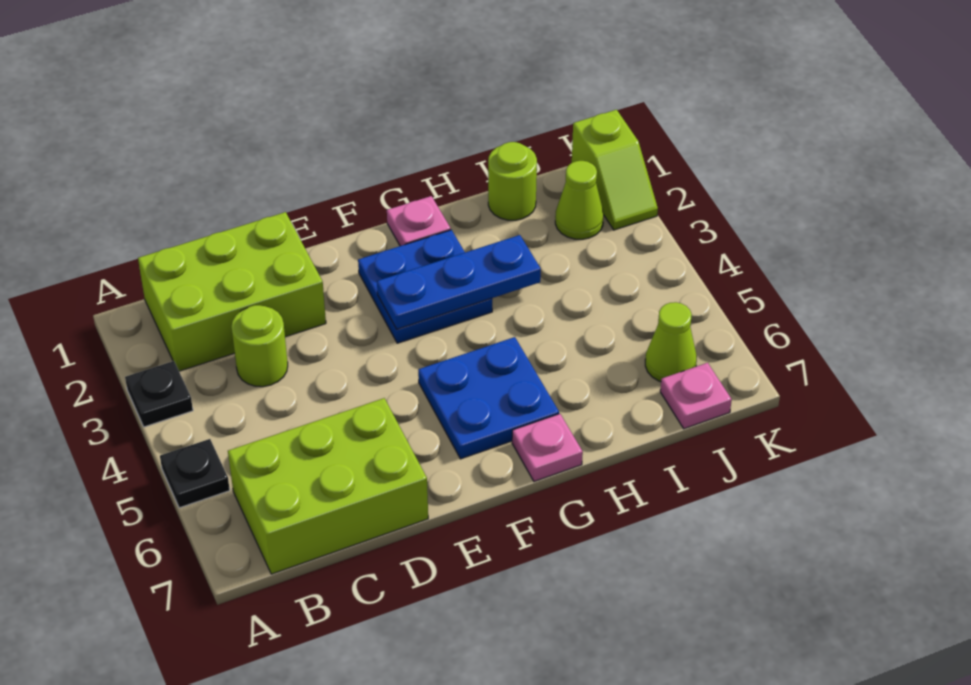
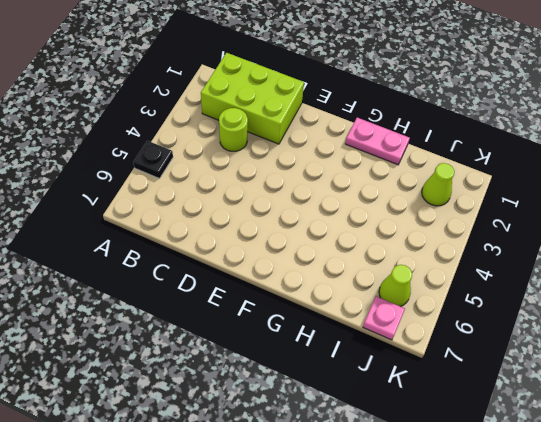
pink plate G1:H1 level 1 -> pink plate G1 level 1
none -> black plate A3 level 1
none -> lime brick B6:D7 level 1
none -> blue plate F2:G3 level 1

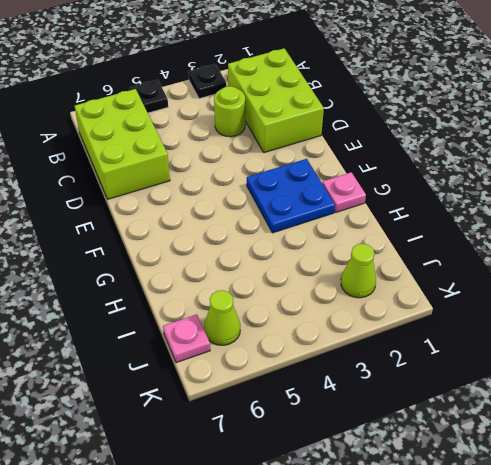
none -> blue plate F5:G6 level 1
none -> pink plate G7 level 1
none -> lime round brick I1 level 1

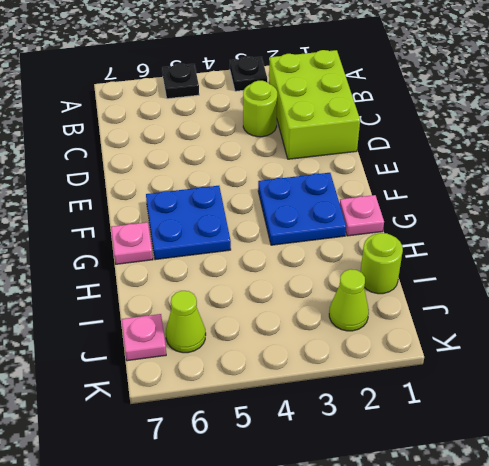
none -> lime brick B6:D7 level 1
none -> lime slope K1:K2 level 1 top 1
none -> blue plate F3:H3 level 2

